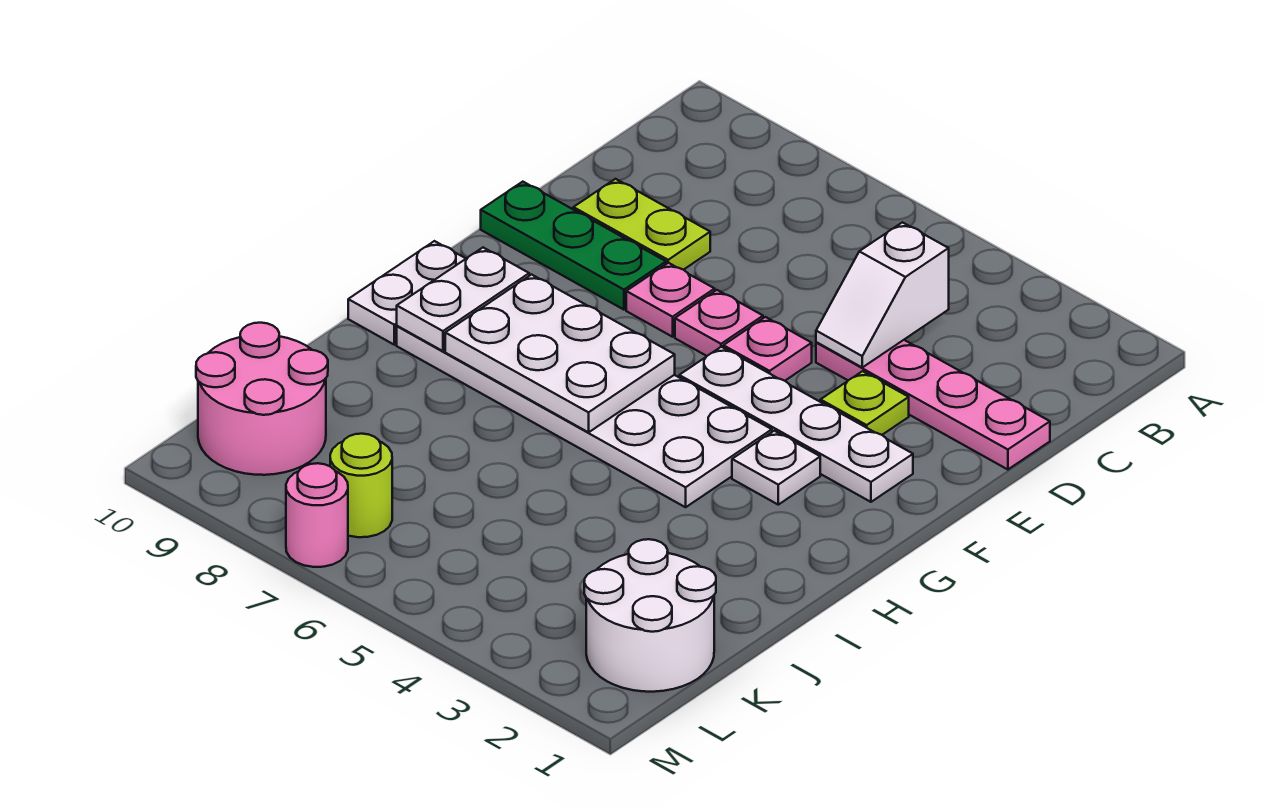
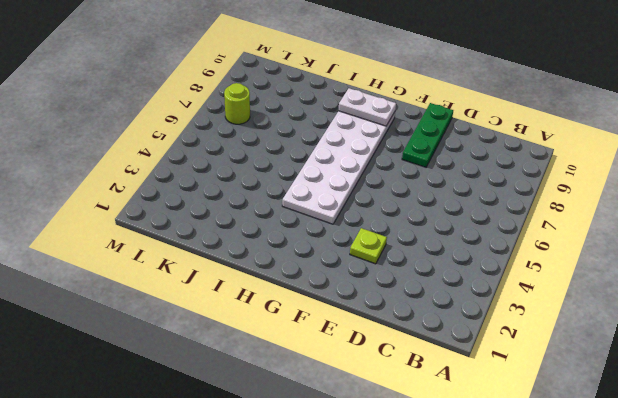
none -> pink plate D1:D4 level 1
none -> lime plate D8:D9 level 1
none -> pink plate E5 level 1

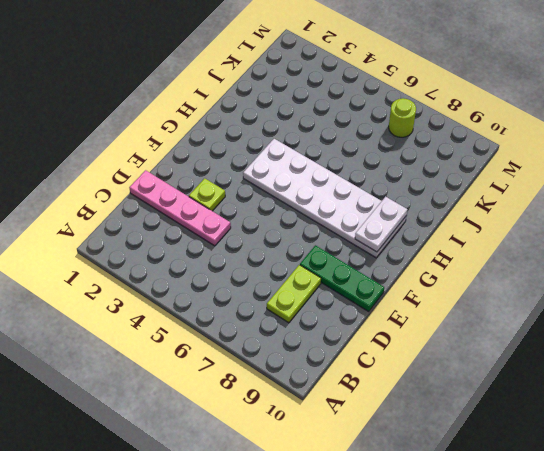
lime plate C8:D8 level 1 -> lime plate D8:D9 level 1
none -> pink plate E5 level 1
none -> pink plate E6 level 1
none -> pink plate E7 level 1

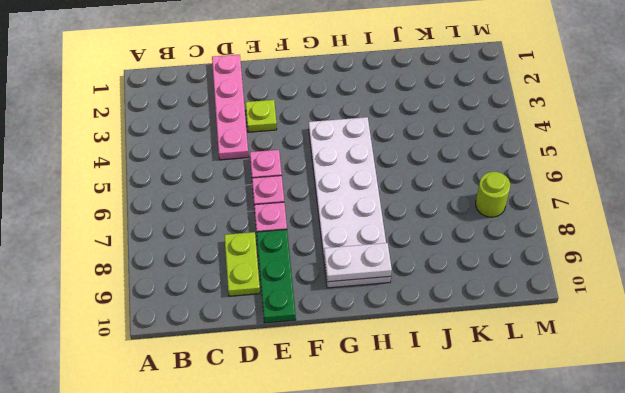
none -> white plate F2:F5 level 1
none -> white plate G3 level 1
none -> white plate G10:H10 level 1

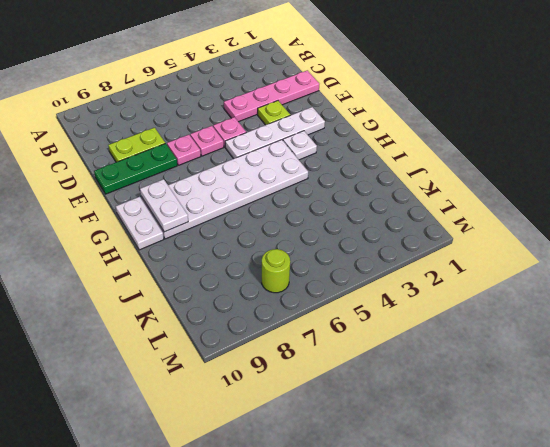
none -> white round brick K1:L2 level 1
none -> pink round brick K9:L10 level 1
none -> pink round brick M7 level 1

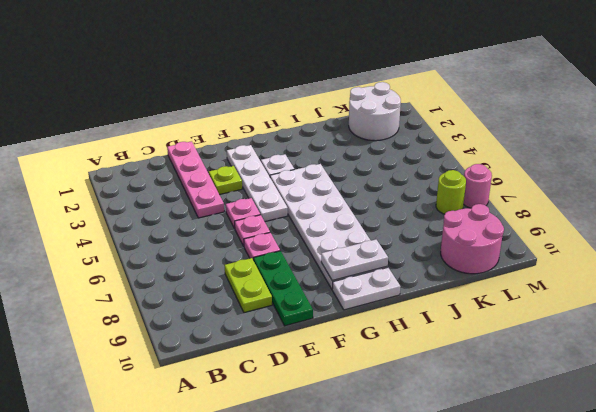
none -> white slope C4:D4 level 2 top C
none -> white plate G6:H8 level 2

